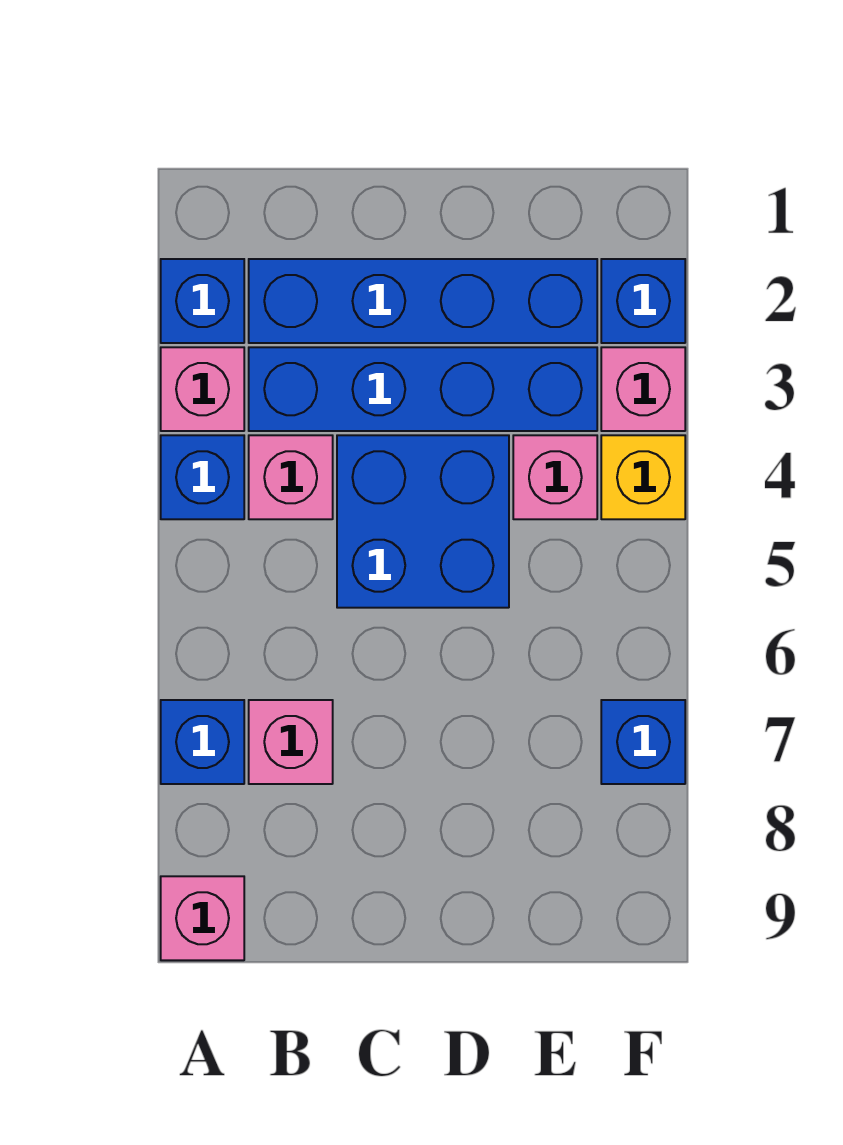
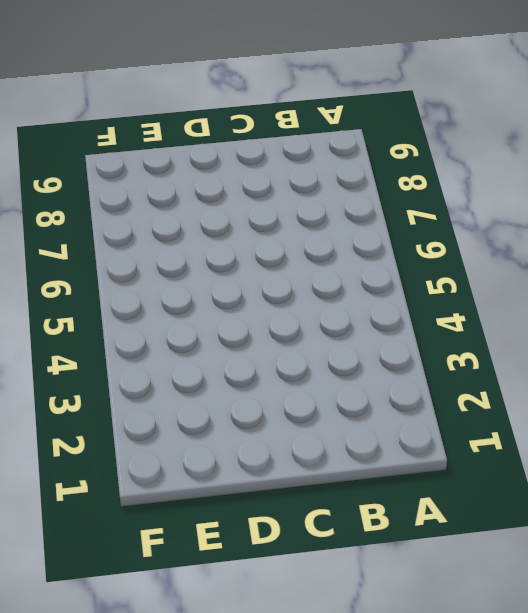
none -> blue brick A2 level 1
none -> pink brick A3 level 1
none -> blue brick A4 level 1

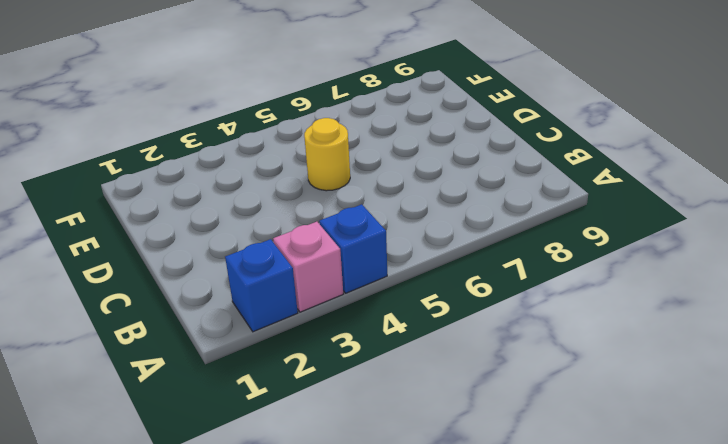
yellow round brick D5 level 1 -> blue brick C4:D5 level 1
none -> blue brick A7 level 1
none -> pink brick A9 level 1
none -> blue brick B2:E2 level 1

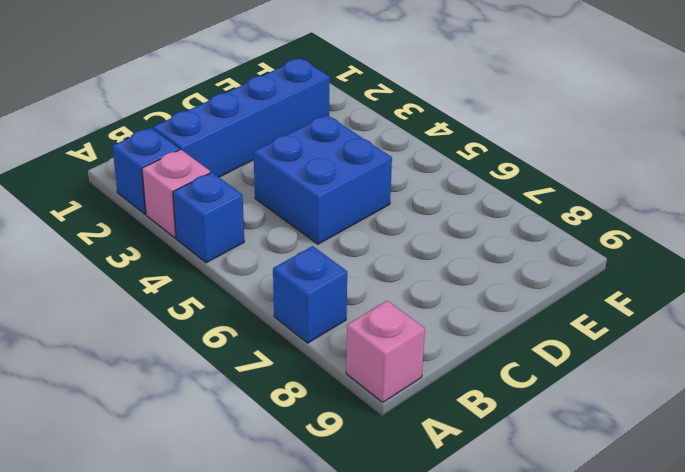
none -> blue brick B3:E3 level 1
none -> pink brick B4 level 1
none -> pink brick B7 level 1

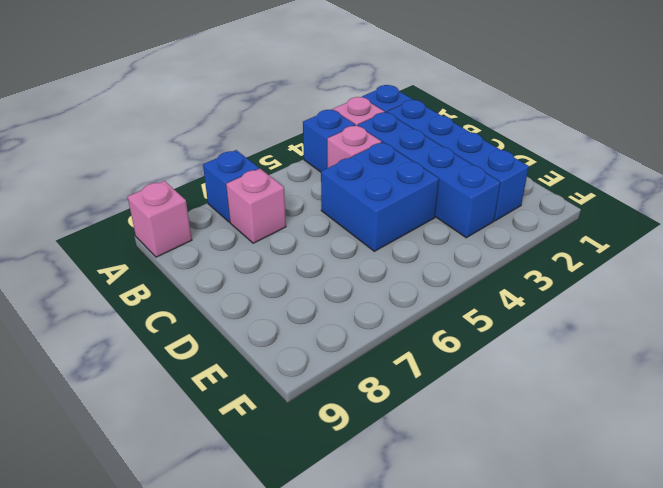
none -> pink brick E4 level 1
none -> blue brick F2 level 1
none -> pink brick F3 level 1

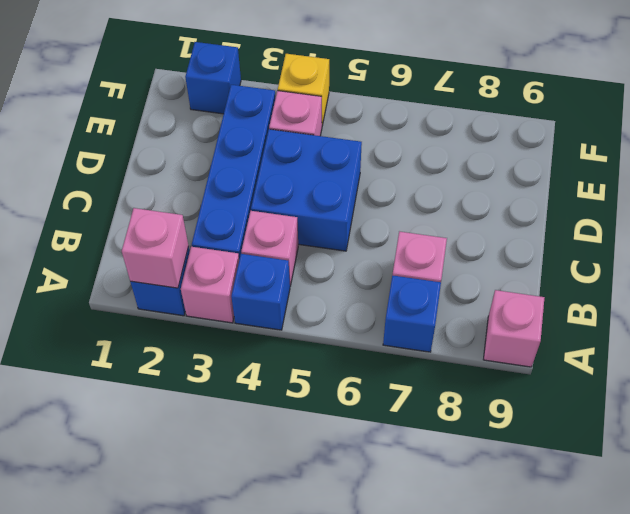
pink brick A2 level 2 -> pink brick F3 level 1
none -> blue brick B2:E2 level 1
none -> blue brick F7 level 1

